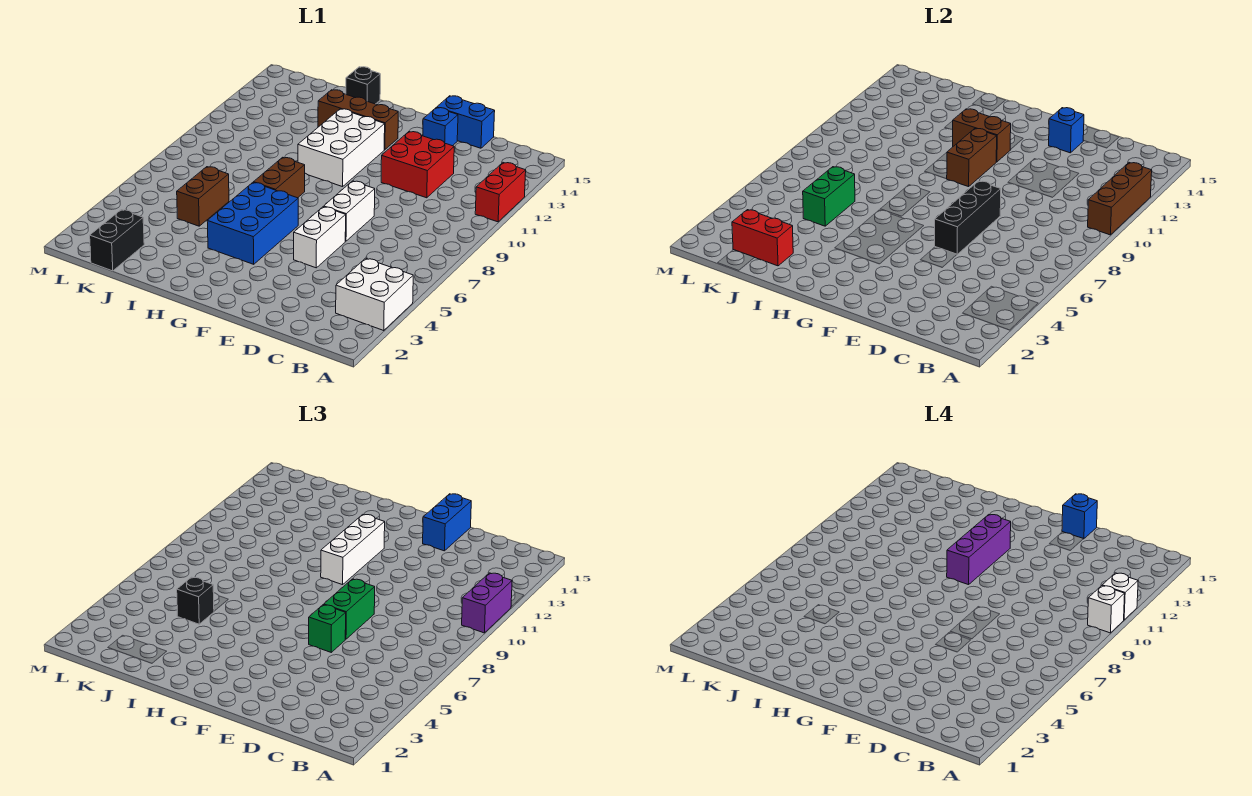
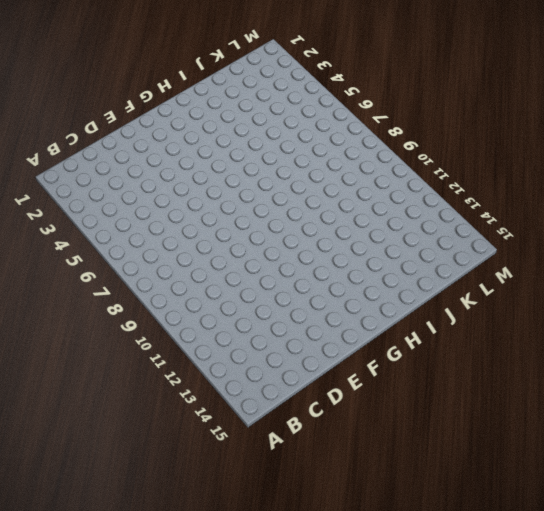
none -> white brick A3:B4 level 1
none -> red brick A11:A12 level 1
none -> red brick D11:E12 level 1
none -> blue brick D15:E15 level 1

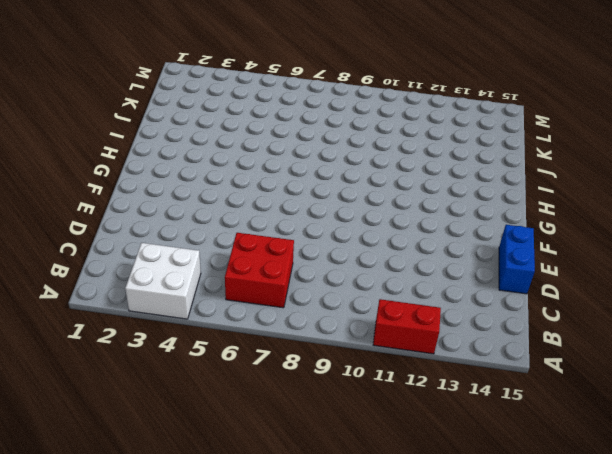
red brick B6:C7 level 1 -> red brick D11:E12 level 1
none -> white brick E5:E6 level 1
none -> white brick E7:E8 level 1
none -> blue brick E14 level 1
none -> blue brick G4:H6 level 1

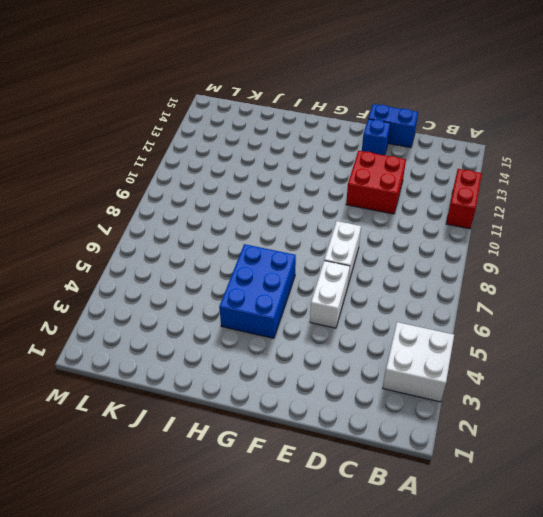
none -> white brick G10:H12 level 1
none -> brown brick G13:I13 level 1
none -> brown brick H7:H8 level 1
none -> black brick I15 level 1

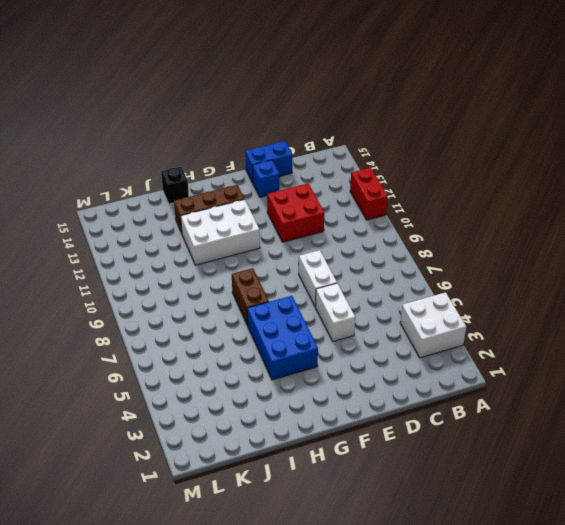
white brick G11:I12 level 1 -> white brick G10:H12 level 1
none -> brown brick J5:J6 level 1
none -> black brick K1:K2 level 1
none -> brown brick A10:A12 level 2
none -> black brick E6:E8 level 2

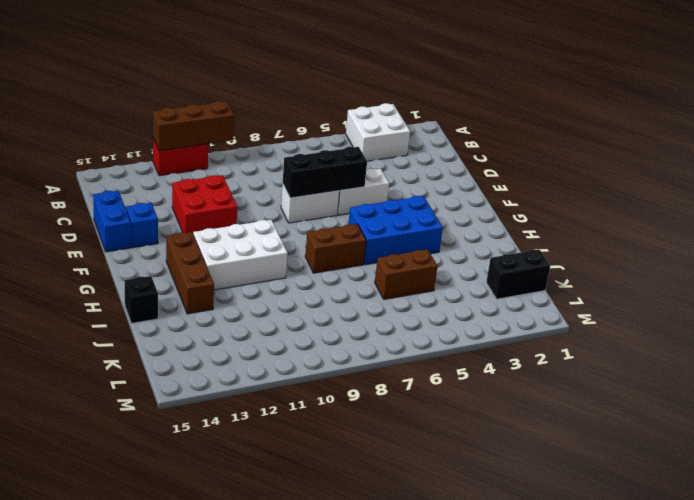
none -> blue brick E14 level 2
none -> brown brick G10:G11 level 2
none -> brown brick G12:H12 level 2
none -> red brick J2:K2 level 2

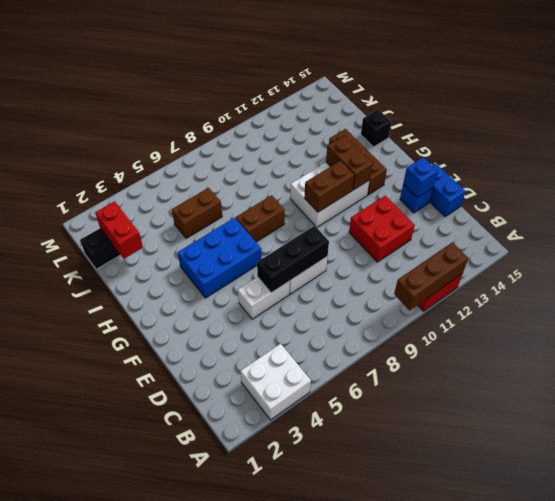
none -> green brick J5:J6 level 2
none -> purple brick A10:A11 level 3
none -> green brick E6 level 3
none -> green brick E7:E8 level 3

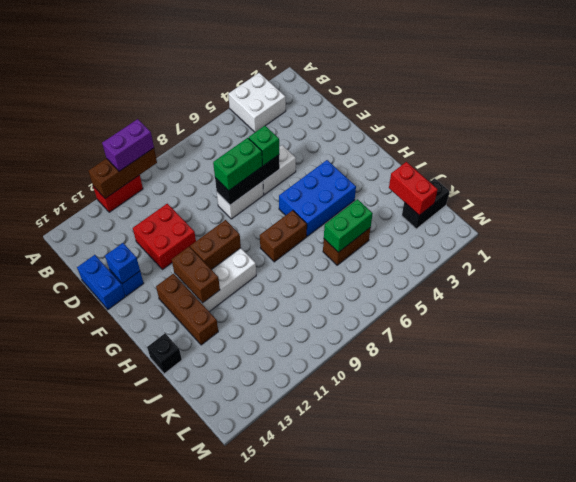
none -> blue brick E14:E15 level 3
none -> white brick G10:G12 level 3
none -> black brick J5 level 3
none -> white brick A10 level 4

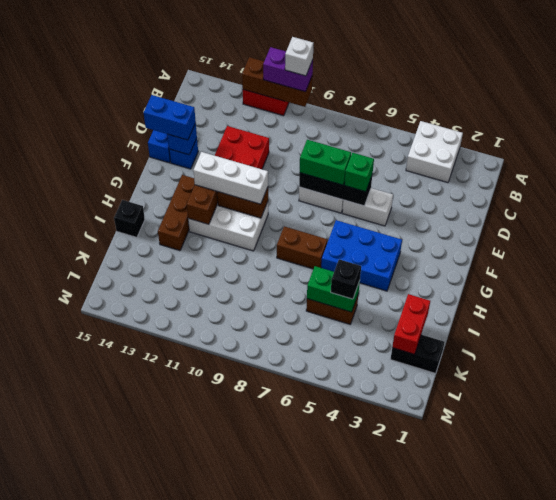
none -> white brick A11 level 4
none -> blue brick E15 level 4
none -> purple brick G10:G12 level 4

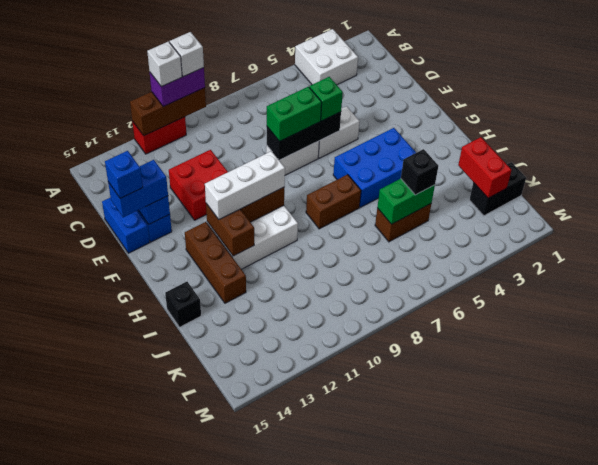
none -> purple brick G10:G12 level 4

